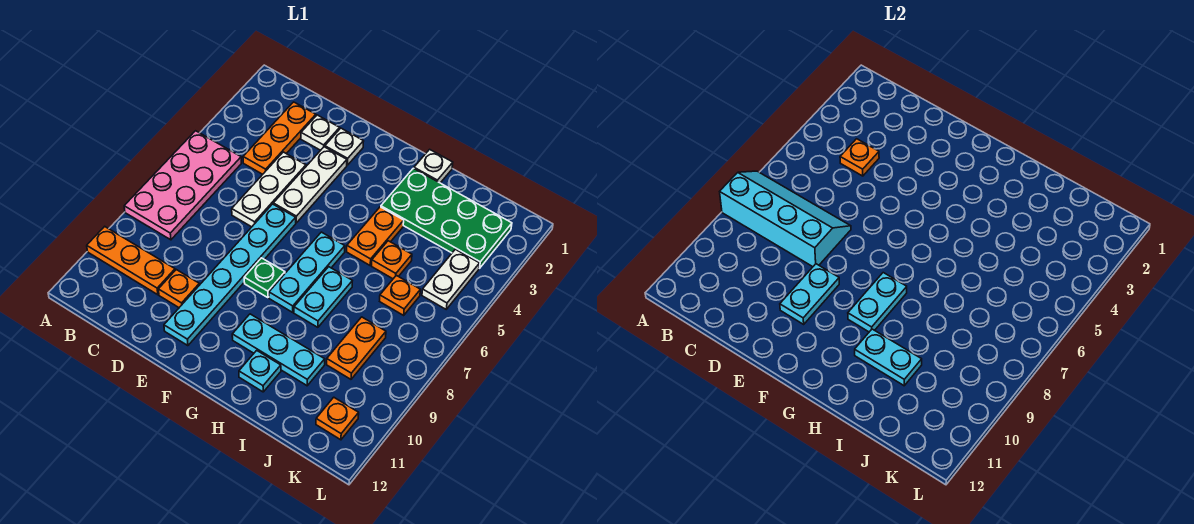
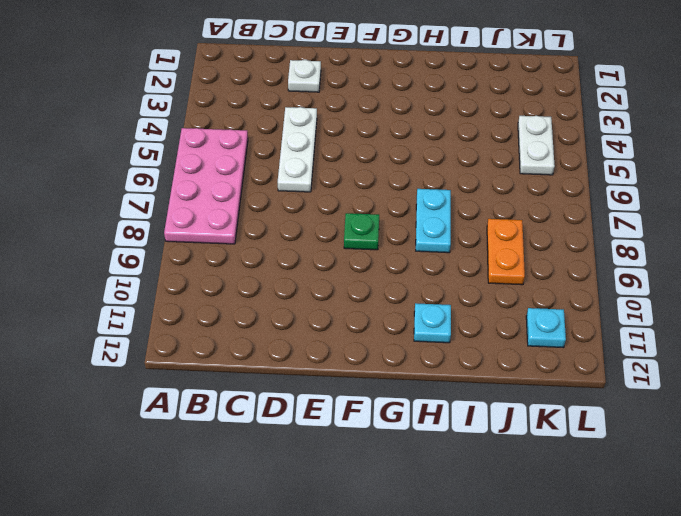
cyan plate K11 level 1 -> orange plate K11 level 1
none -> orange plate A10:C10 level 1
none -> orange plate C2:C4 level 1
none -> orange plate D10 level 1

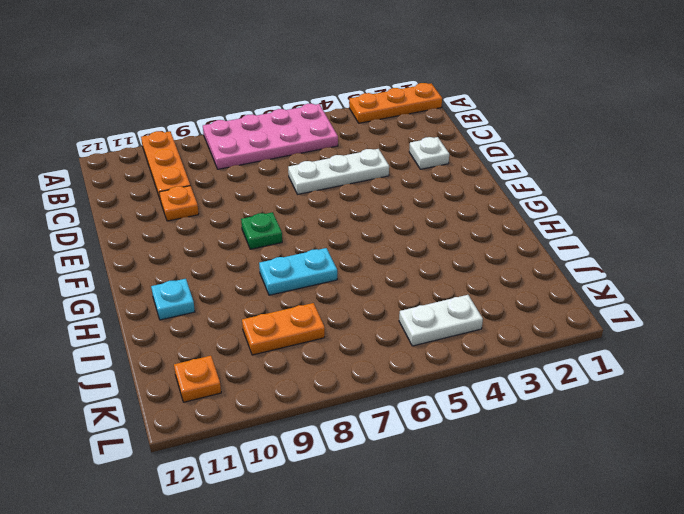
orange plate A1:A3 level 1 -> orange plate C2:C4 level 1
none -> white plate E2 level 1
none -> white plate E3:E5 level 1
none -> cyan plate E6:E11 level 1

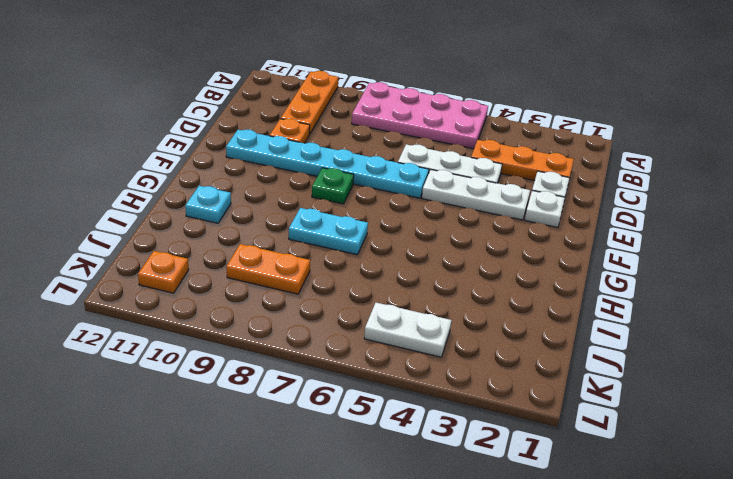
none -> cyan plate G6:G8 level 1
none -> cyan plate G10:I10 level 1
none -> white plate H1 level 1

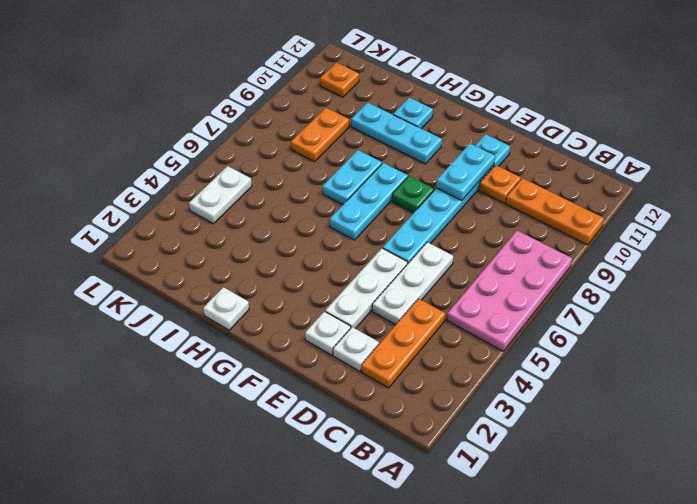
none -> green plate H2:K3 level 1
none -> orange plate H4:H5 level 1
none -> orange plate I5 level 1

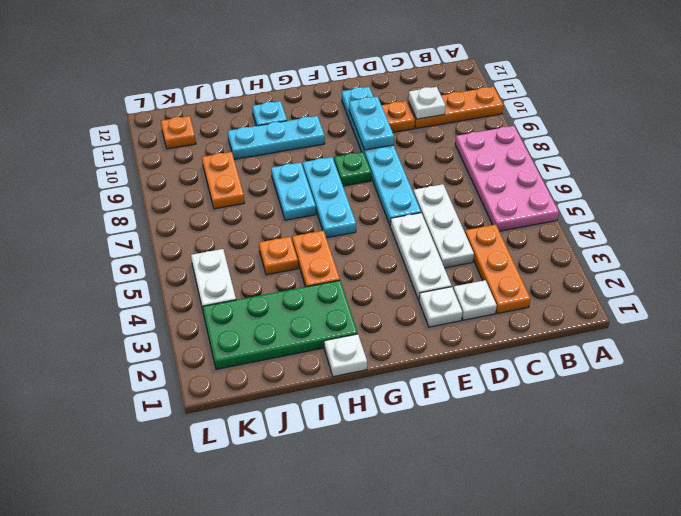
white plate C10 level 2 -> none
none -> orange plate J6 level 1
none -> cyan slope A7:D8 level 2 top 8
none -> orange plate C4 level 2

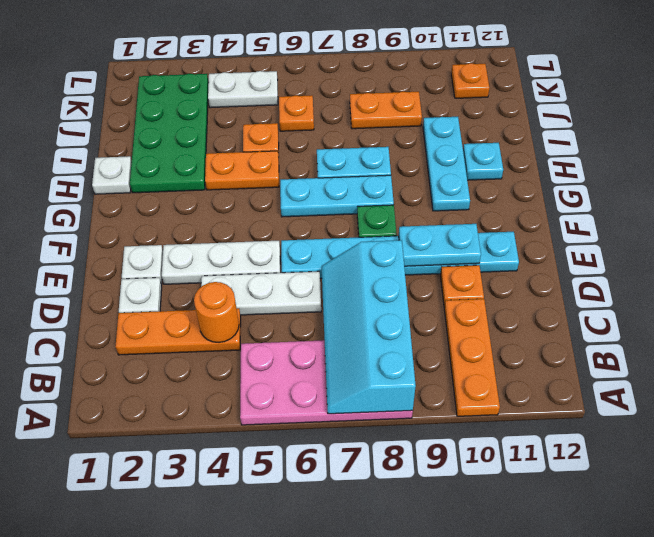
orange round brick C4 level 2 -> orange plate C4 level 2
none -> cyan plate G8:G9 level 2
none -> cyan plate H10:I10 level 2

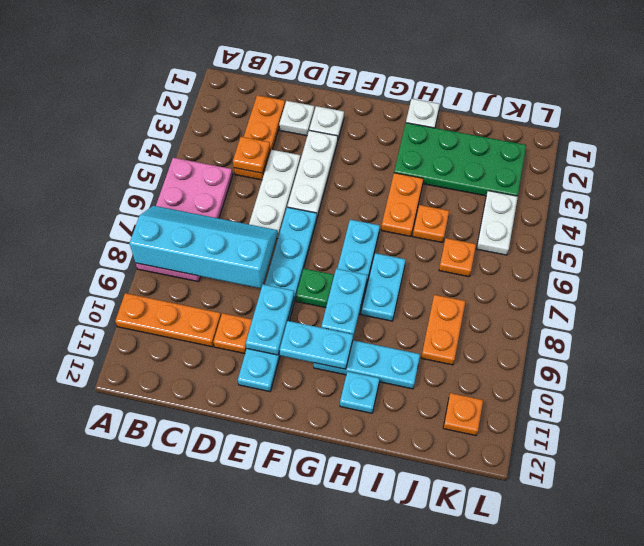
cyan plate F10:G10 level 2 -> cyan plate H10:I10 level 2

